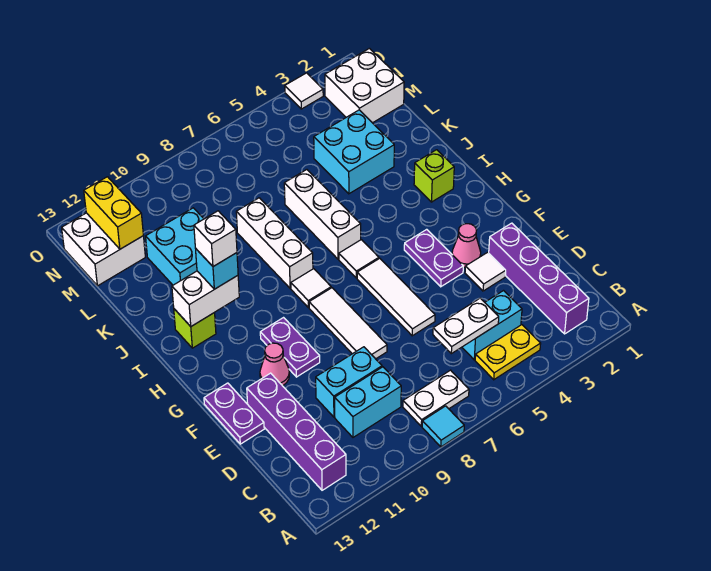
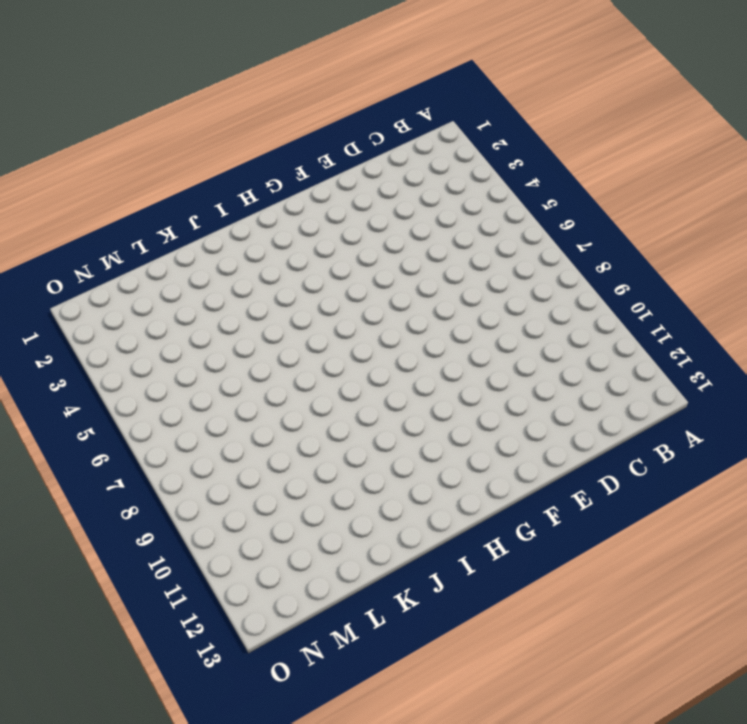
none -> cyan tile A8 level 1
none -> purple brick B2:E2 level 1
none -> yellow plate B4:B5 level 1
none -> white plate B7:B8 level 1

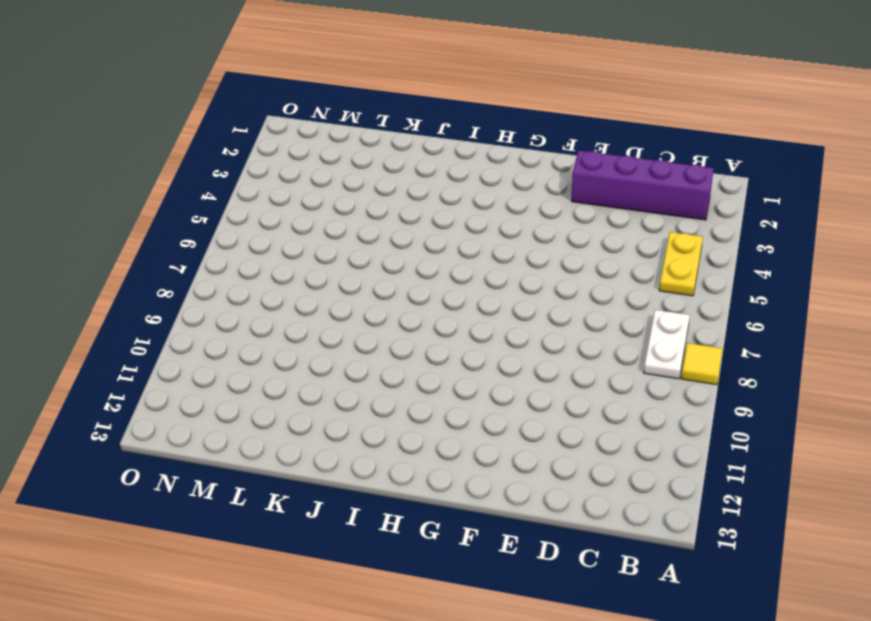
yellow tile A8 level 1 -> cyan tile A8 level 1
none -> purple brick B12:E12 level 1
none -> cyan brick C4:C5 level 1
none -> cyan brick C9:C10 level 1
none -> cyan brick D9:D10 level 1

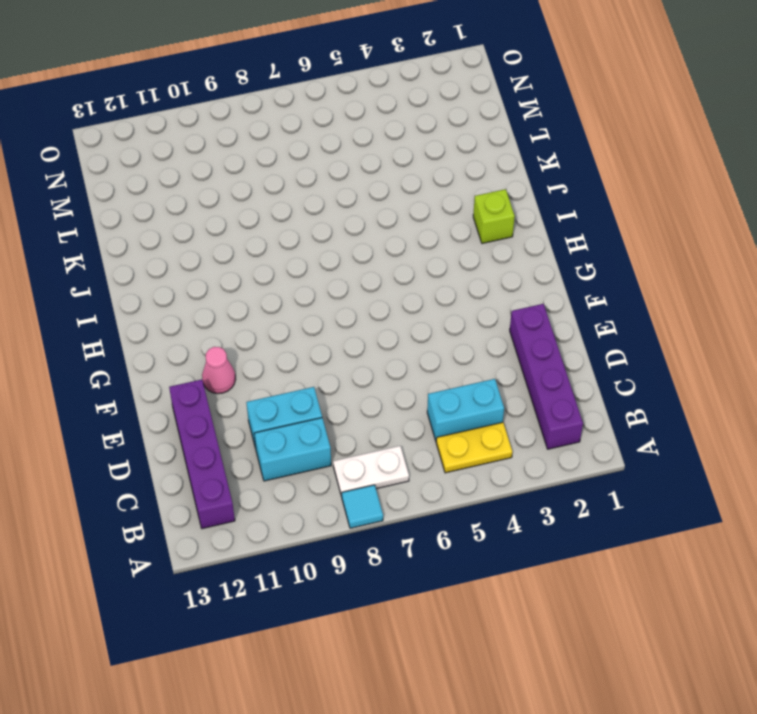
none -> white tile E3 level 1
none -> white tile E6:G6 level 1
none -> white tile E8:G8 level 1
none -> purple plate E13:F13 level 1

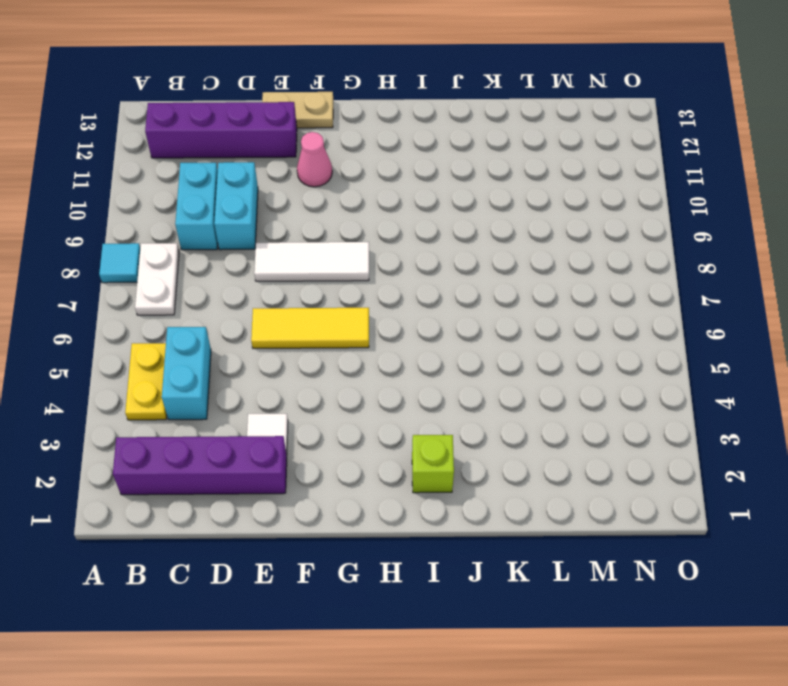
yellow tile E6:G6 level 1 -> white tile E6:G6 level 1
tan plate E13:F13 level 1 -> purple plate E13:F13 level 1
none -> pink cone F3 level 1
none -> purple plate F4:G4 level 1
none -> purple plate F10:G10 level 1
none -> white tile H6 level 1

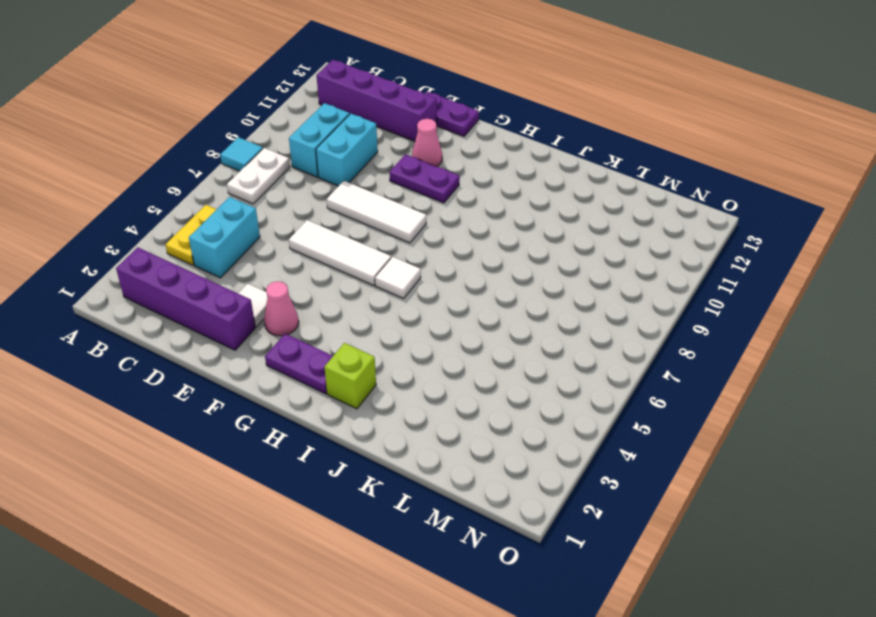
purple plate G2:H2 level 1 -> purple plate F4:G4 level 1
none -> white tile H8 level 1
none -> white brick I6:K6 level 1
none -> white brick I8:K8 level 1
none -> lime brick I12 level 1

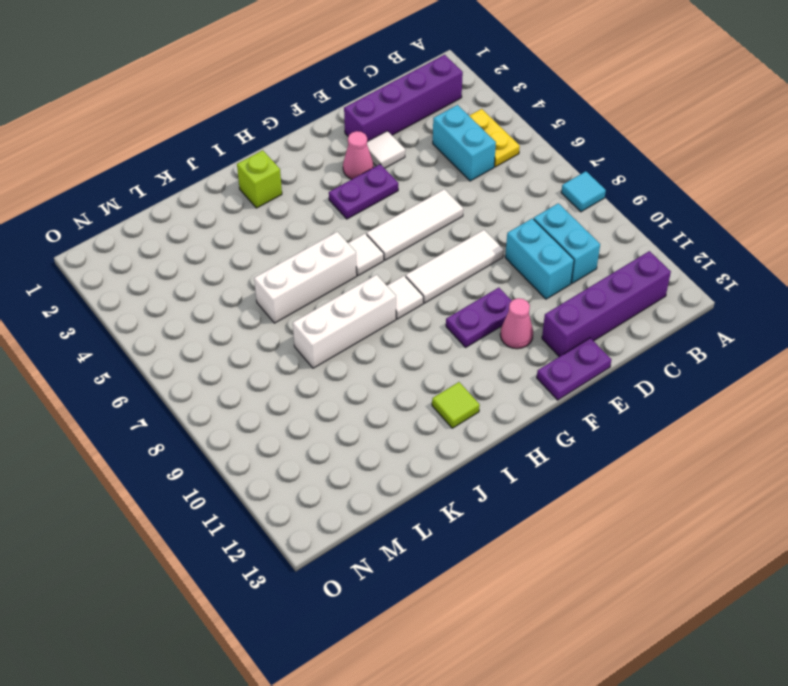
lime tile I12 level 1 -> lime brick I12 level 1
none -> white plate B7:B8 level 1
none -> cyan brick K3:L4 level 1
none -> cyan brick K10:L11 level 1
none -> white brick M1:N2 level 1

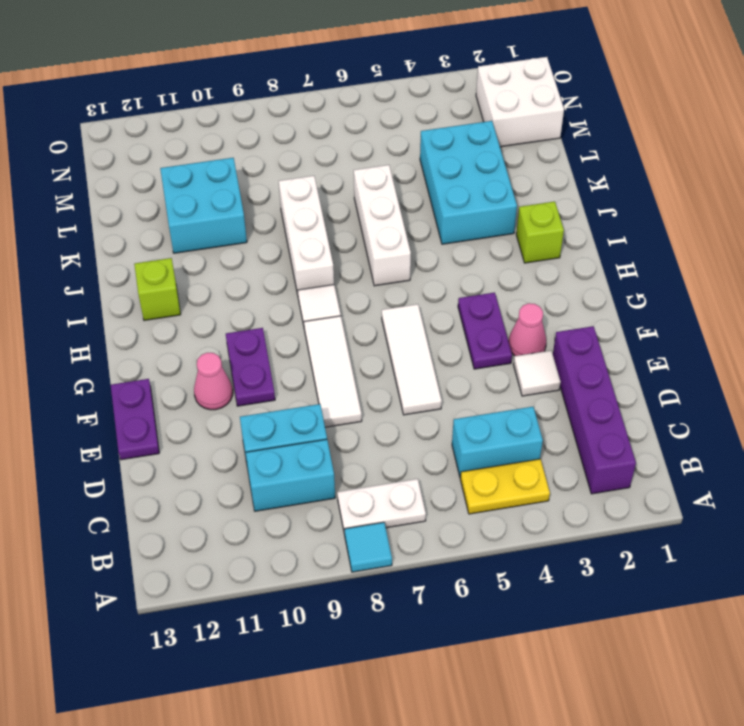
cyan brick J3:L4 level 1 -> cyan brick K3:L4 level 1
none -> purple brick B12:E12 level 1
none -> white tile H6 level 1
none -> white brick M12:N13 level 1
none -> white tile O3 level 1

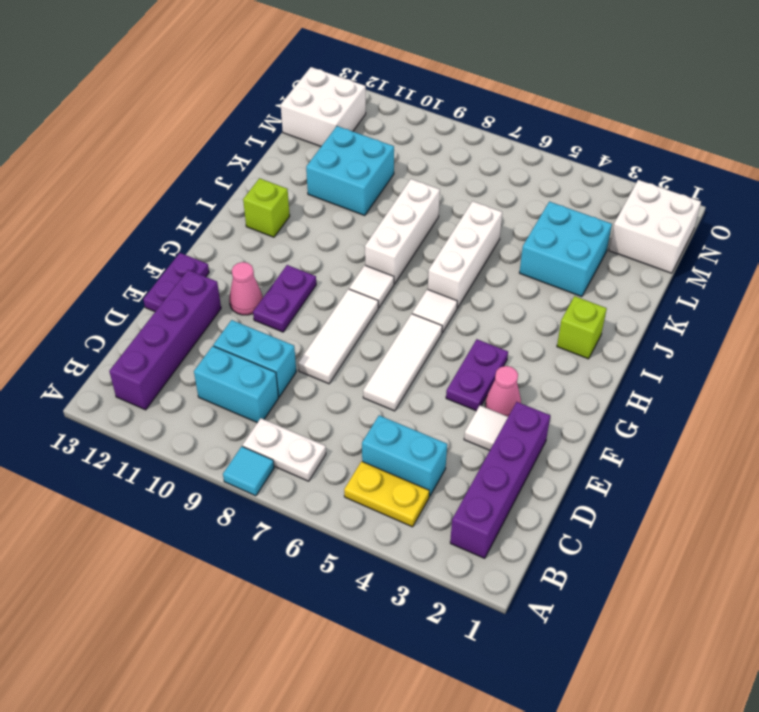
none -> white tile O3 level 1
none -> white plate C5:C6 level 2
none -> white brick I11:I12 level 2
none -> yellow brick M12:N12 level 2

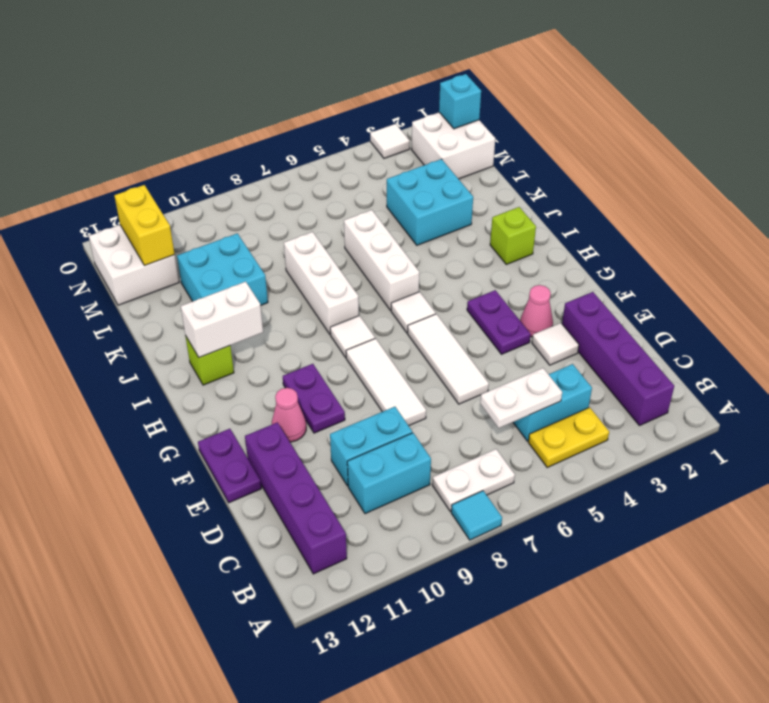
cyan brick N1 level 2 -> cyan brick I11 level 3
none -> white brick I11 level 4

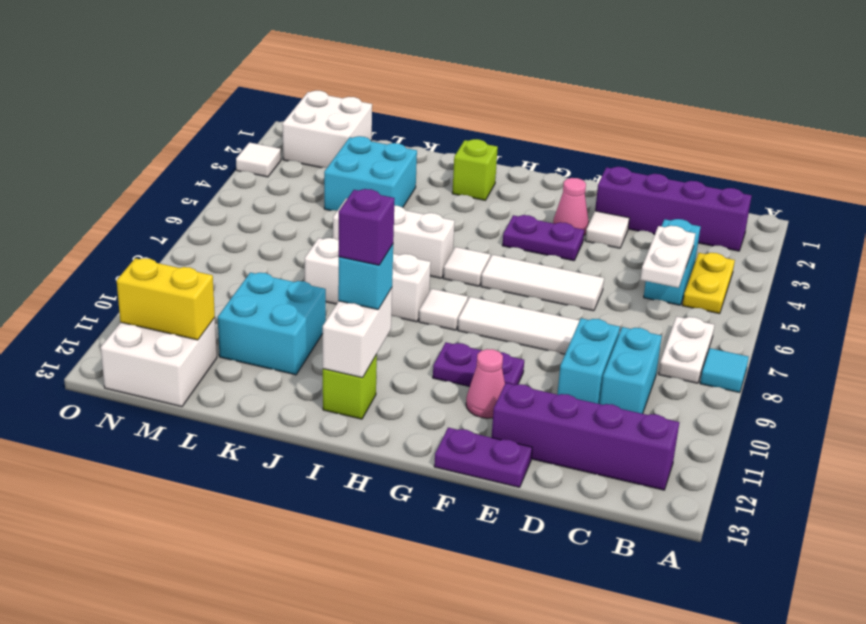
purple brick I11 level 4 -> white brick I11 level 4

